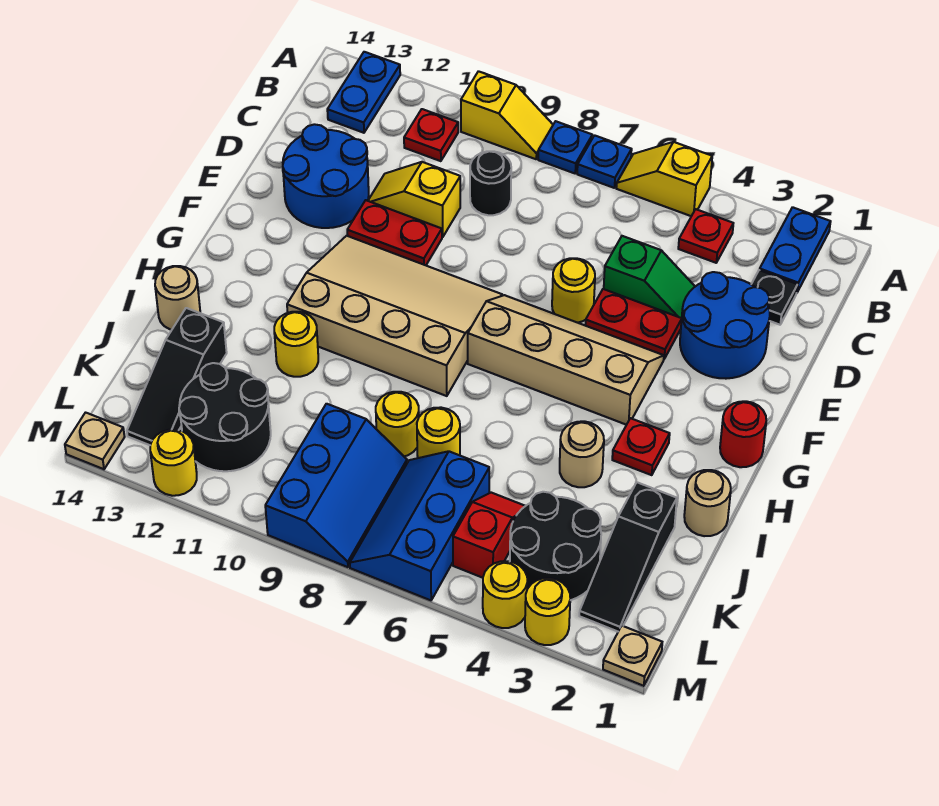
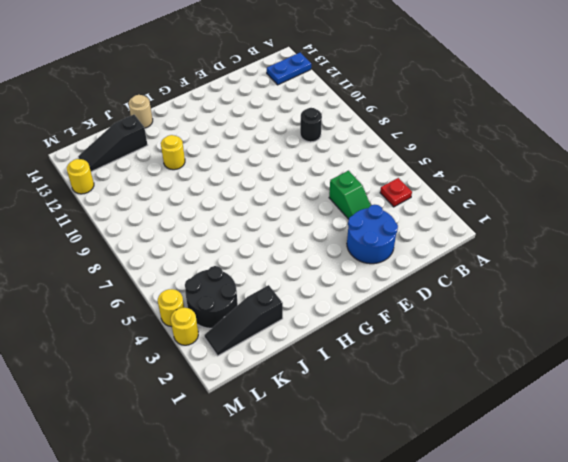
none -> blue plate A2:B2 level 1
none -> yellow slope A5:A6 level 1 top 5
none -> blue plate A7 level 1
none -> blue plate A8 level 1

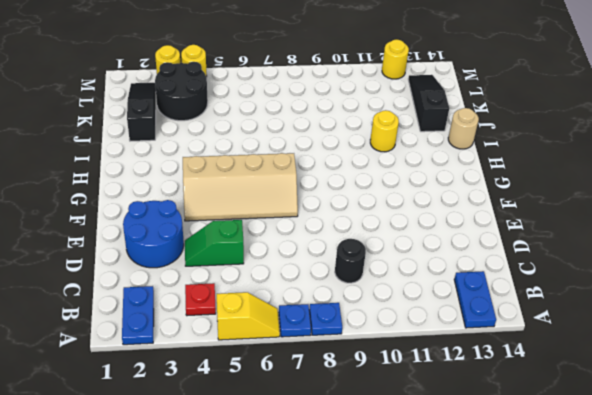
none -> yellow slope A9:A10 level 1 top 10
none -> red plate B11 level 1
none -> black plate C2 level 1
none -> yellow slope D10:D11 level 1 top 10

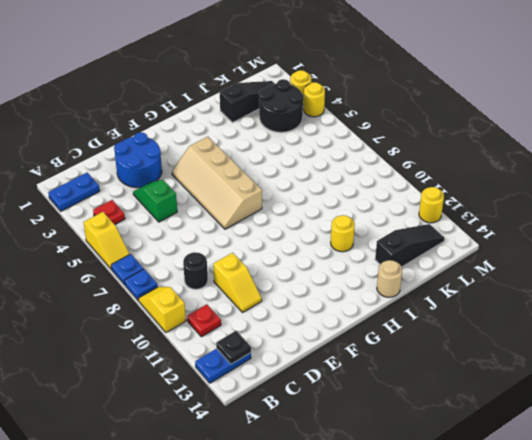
black plate B13 level 2 -> black plate C2 level 1
none -> blue round brick D12:E13 level 1
none -> red plate E4:E5 level 1
none -> yellow round brick E6 level 1
none -> red plate E10:E11 level 1

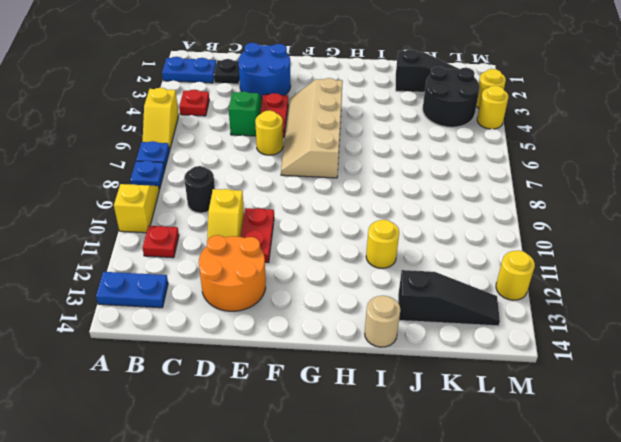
orange round brick D12:E13 level 1 -> blue round brick D12:E13 level 1
none -> tan slope F8:H11 level 1 top H
none -> red round brick G1 level 1
none -> red plate H3 level 1
none -> tan round brick I1 level 1

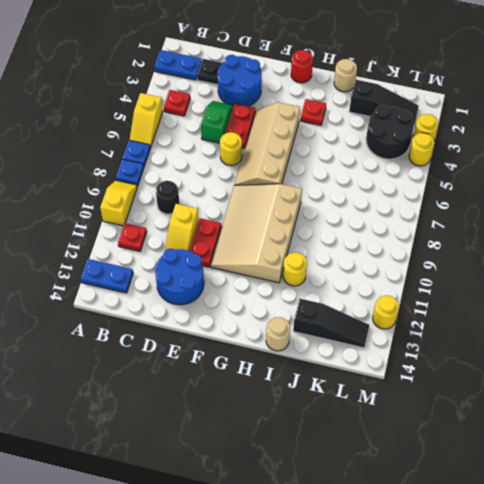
none -> tan round brick I4 level 1
none -> yellow round brick J7 level 1
none -> yellow round brick J8 level 1
none -> red slope K5:L5 level 1 top L

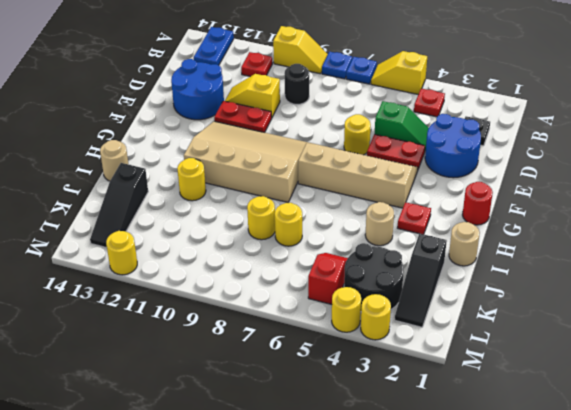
none -> blue plate A2:B2 level 1
none -> blue slope K6:M7 level 1 top 6
none -> blue slope K8:M9 level 1 top 9
none -> black round brick K11:L12 level 1

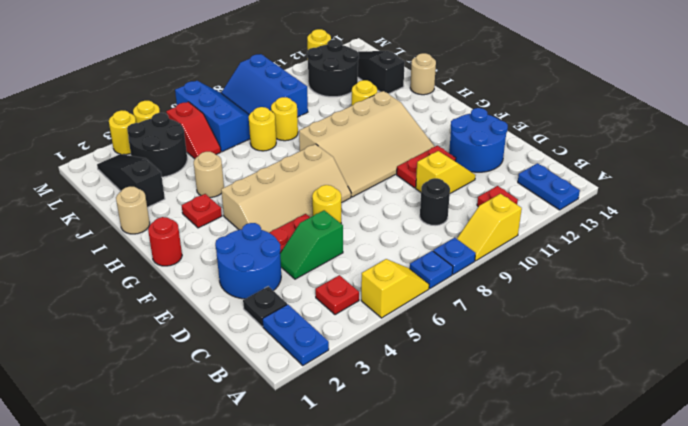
none -> tan plate M1 level 1
none -> tan plate M14 level 1

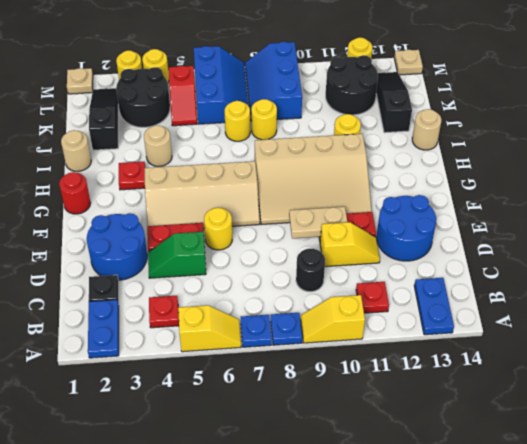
tan plate E9:E10 level 2 -> none

